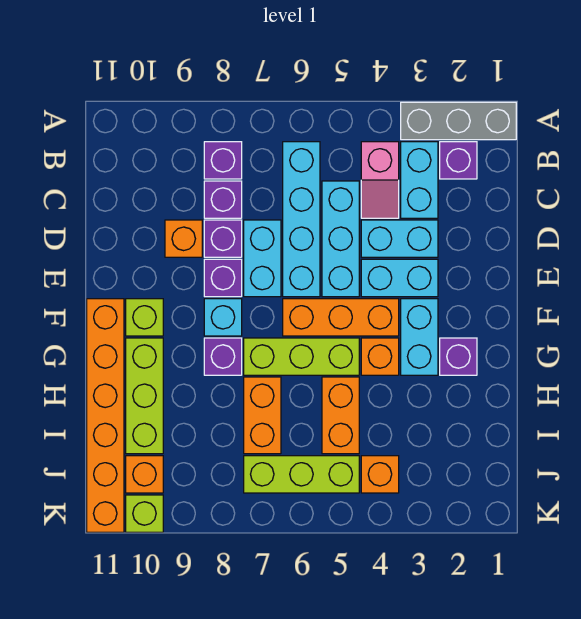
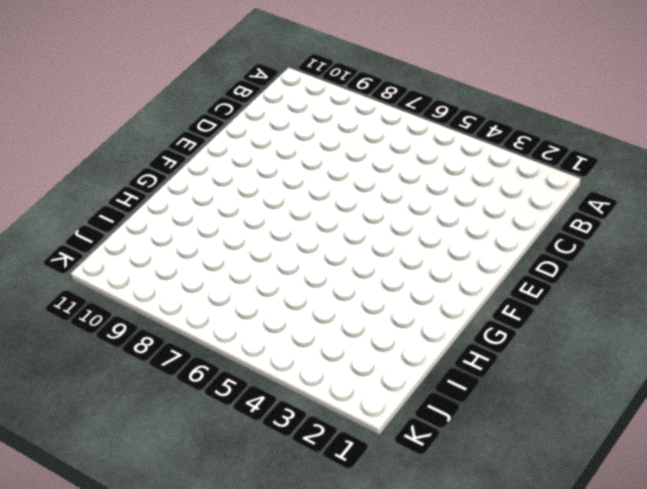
none -> grey brick A1:A3 level 1
none -> purple brick B2 level 1
none -> cyan brick B3:C3 level 1
none -> pink slope B4:C4 level 1 top B

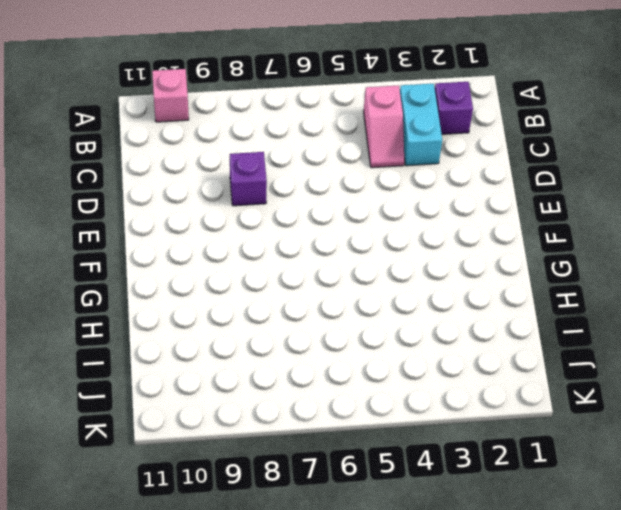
pink brick A10 level 1 -> none
none -> grey brick A1:A3 level 1
none -> cyan brick B6:E6 level 1
none -> purple brick B8 level 1
none -> cyan brick C5:E5 level 1

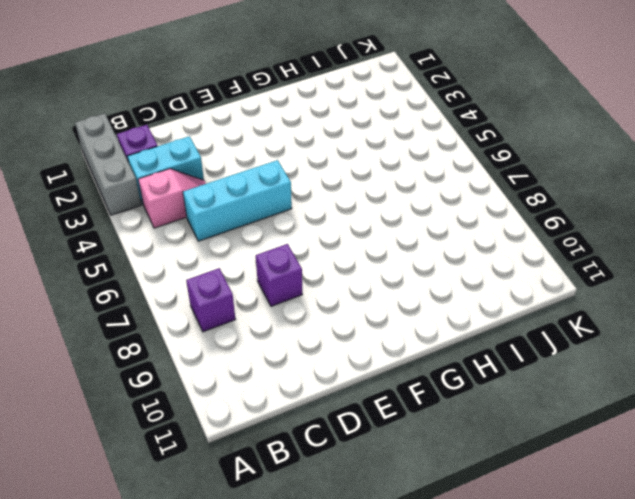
none -> cyan brick B6:E6 level 1
none -> purple brick C8 level 1
none -> cyan brick D3:D4 level 1
none -> cyan brick D7:E7 level 1

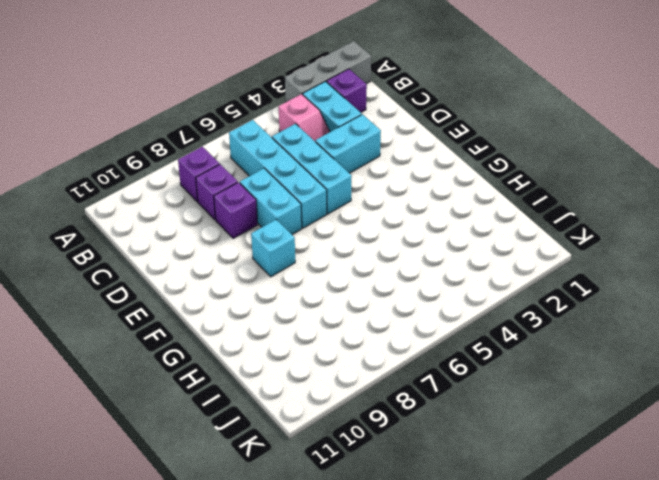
none -> orange brick D9 level 1
none -> cyan brick E3:E4 level 1
none -> purple brick E8 level 1
none -> cyan brick F3:G3 level 1

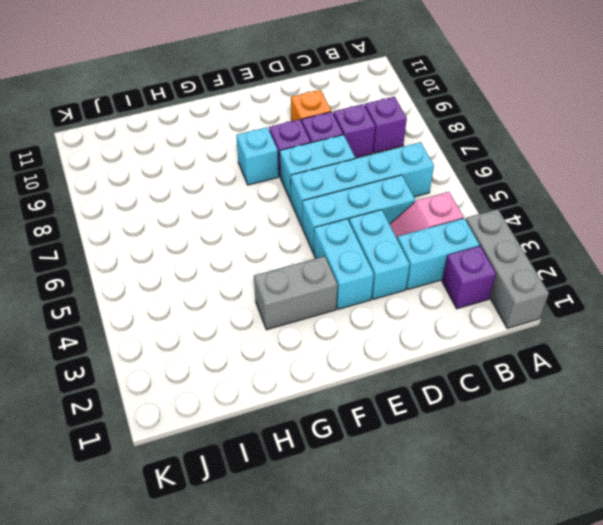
grey brick F3:G3 level 1 -> cyan brick F3:G3 level 1
none -> orange brick F4:F6 level 1
none -> lime brick F10 level 1
none -> orange brick F11:K11 level 1
none -> purple brick G2 level 1

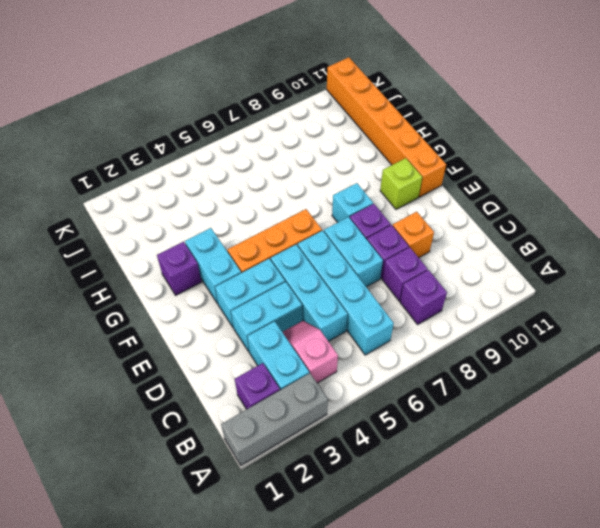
none -> orange brick G4 level 1
none -> lime brick G5:G7 level 1
none -> purple brick G8 level 1
none -> lime brick G10:I10 level 1

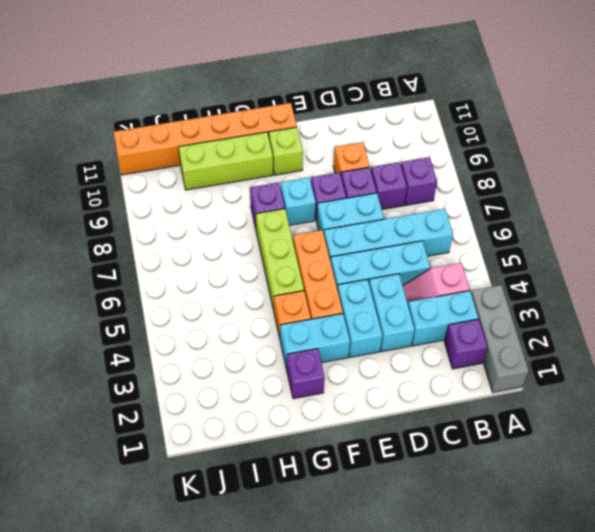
none -> orange brick H5:I5 level 1
none -> orange brick H7:I7 level 1
none -> orange brick J4 level 1
none -> lime brick J5:J7 level 1

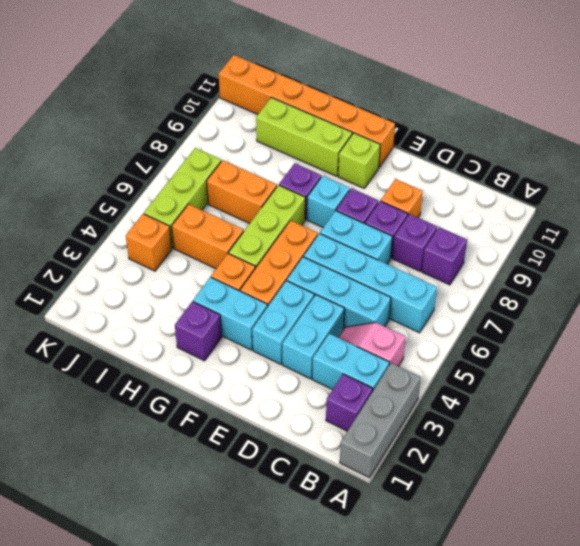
none -> orange brick J10 level 1
none -> lime brick K10 level 1

